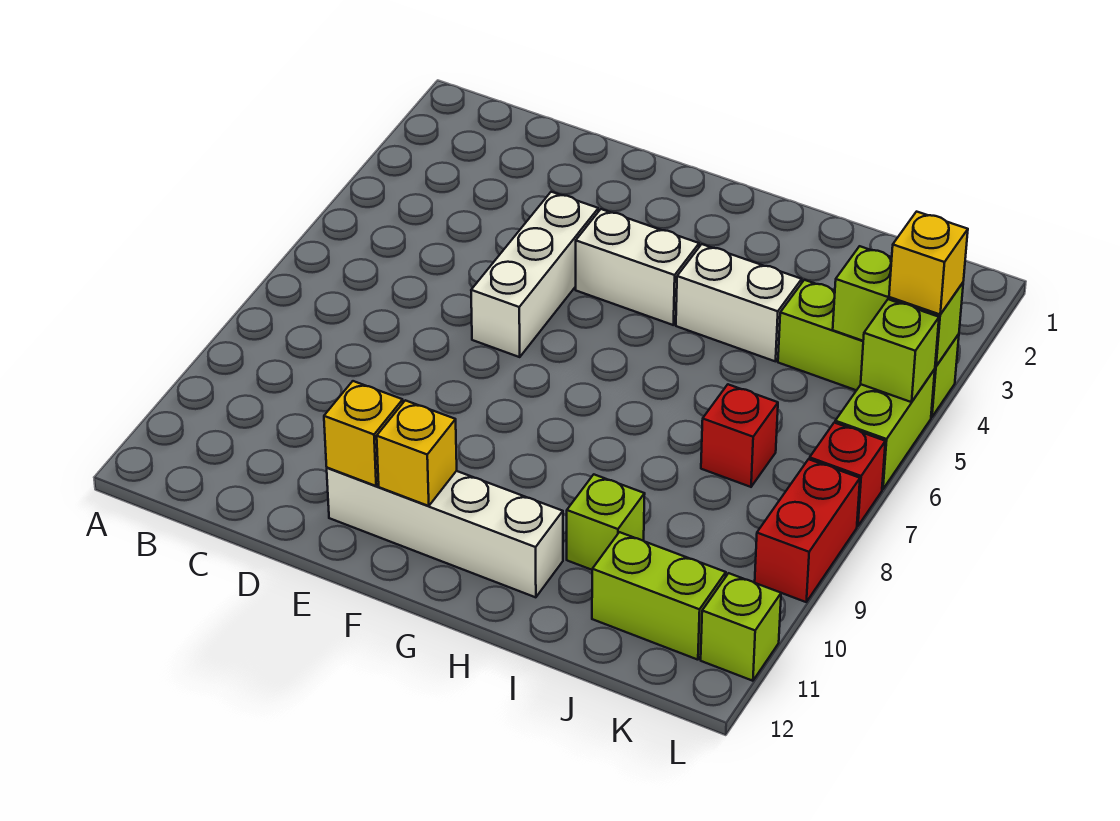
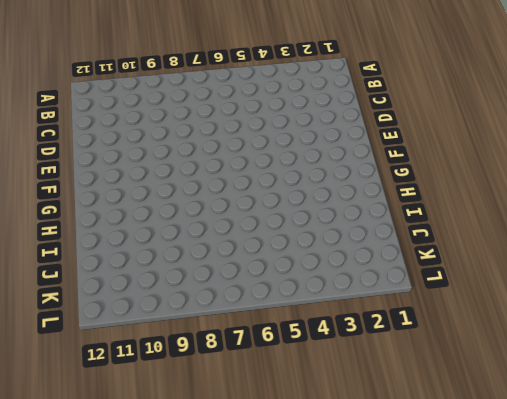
none -> white brick E4:E6 level 1
none -> white brick E11:H11 level 1
none -> white brick F4:G4 level 1

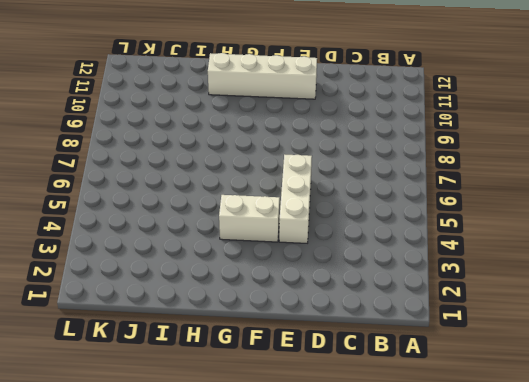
none -> white brick H4:I4 level 1
none -> lime brick I10 level 1
none -> lime brick J4:L4 level 1

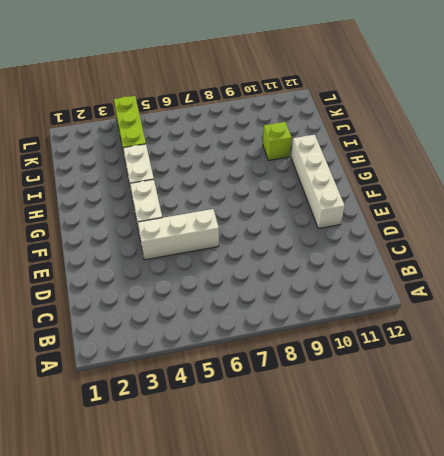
none -> red brick J7 level 1
none -> lime brick J11:K11 level 1
none -> lime brick L5:L6 level 1

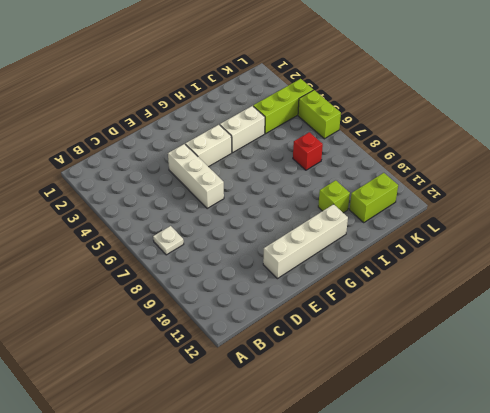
white plate B7 level 1 -> none
none -> red brick L7 level 1
none -> red brick L8:L9 level 1
none -> lime brick L11 level 1

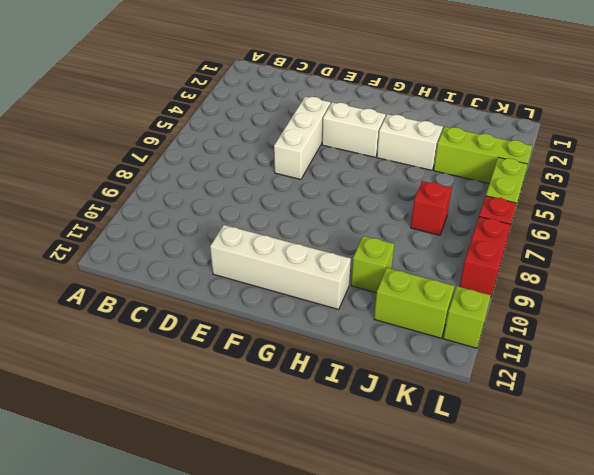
none -> yellow brick E11 level 2
none -> yellow brick F11 level 2
none -> lime brick K4:L4 level 2

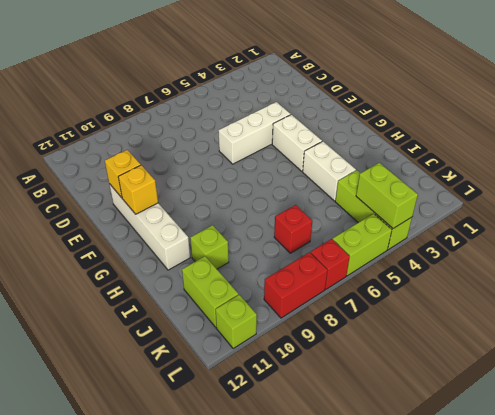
none -> lime brick L5 level 2
none -> yellow brick L4 level 3

